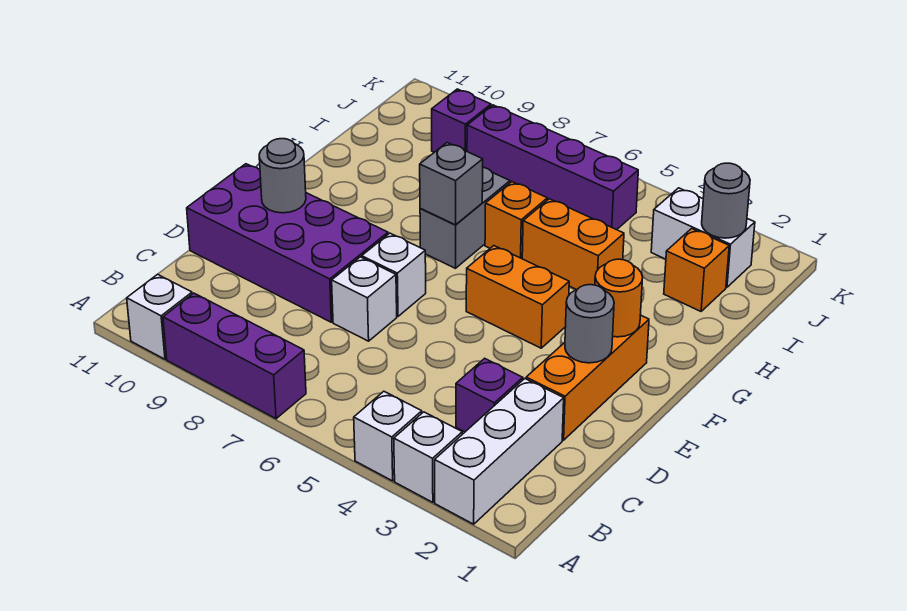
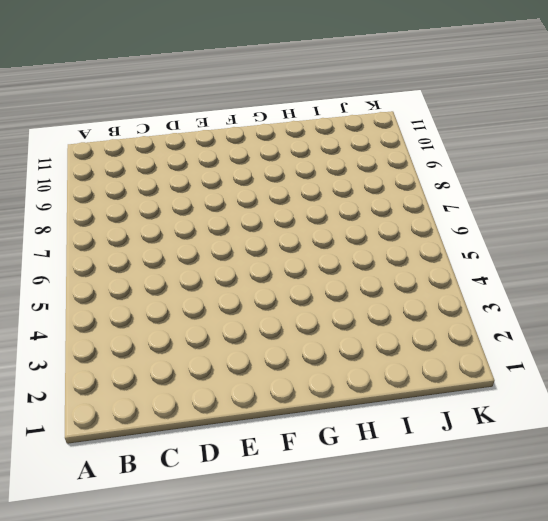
none -> white brick A2:C2 level 1
none -> white brick A3 level 1
none -> white brick A4 level 1

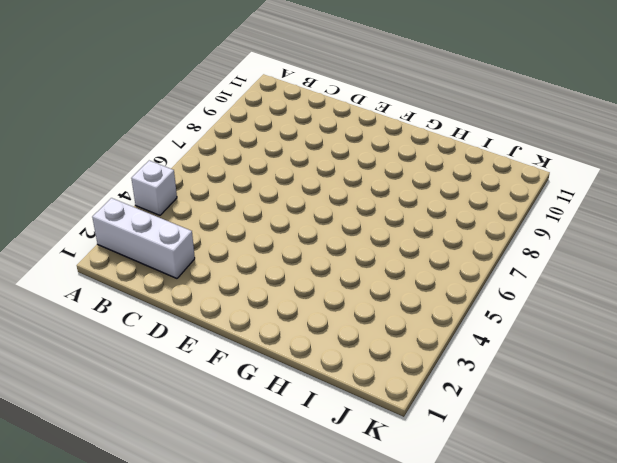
none -> white brick A3 level 1
none -> purple brick A7:A9 level 1
none -> white brick A10 level 1

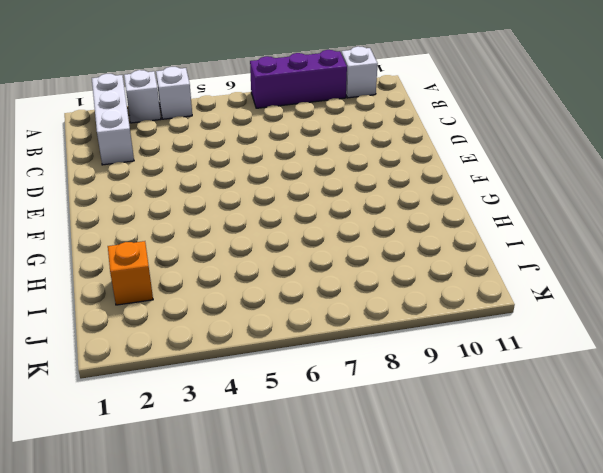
none -> purple brick C3 level 1
none -> orange brick D2:F2 level 1
none -> white brick D7 level 1

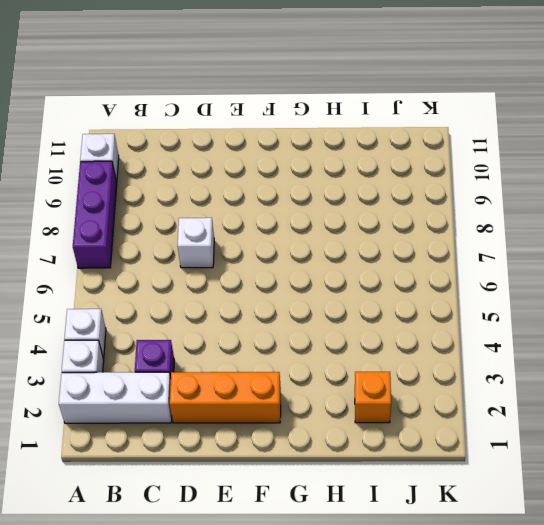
none -> purple brick D8:E11 level 1
none -> white brick E7 level 1
none -> orange brick F4:F5 level 1

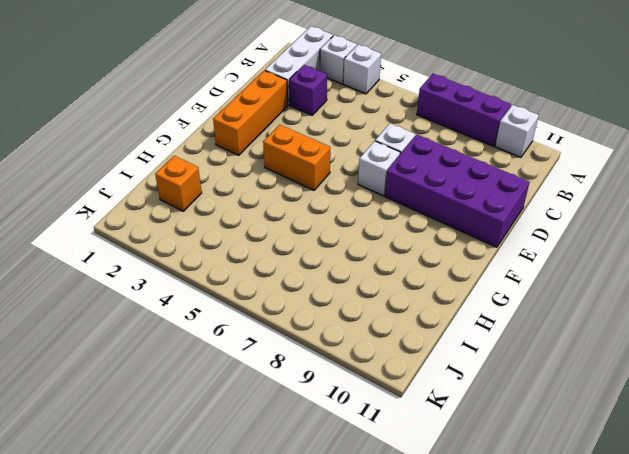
none -> grey brick G7:H7 level 1
none -> orange brick H4:H5 level 1
none -> orange brick H6 level 1

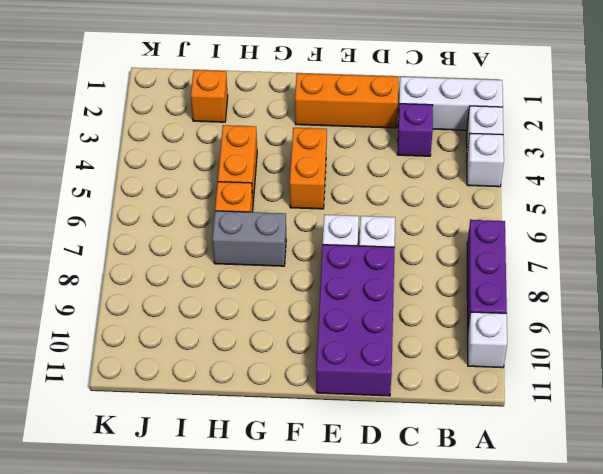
none -> white brick J2:J3 level 1
none -> purple brick J5:J8 level 1
none -> purple brick J9 level 1

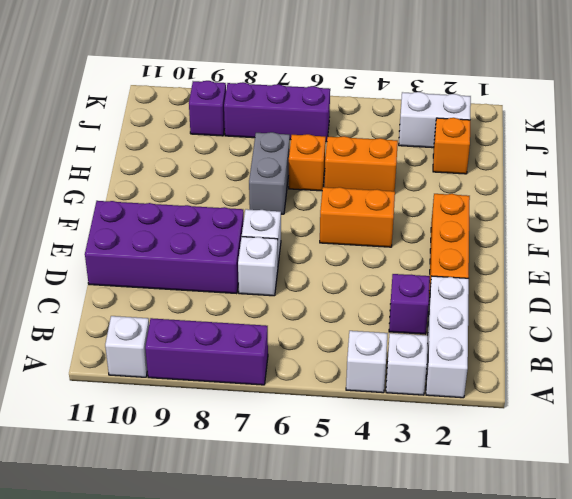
purple brick J6:J8 level 1 -> purple brick J5:J8 level 1
none -> grey round brick E2 level 2
none -> grey round brick E10 level 2
none -> orange round brick F2 level 2

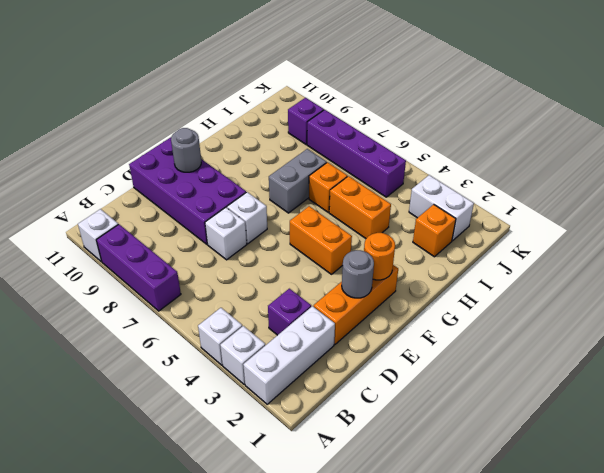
none -> grey brick G7 level 2
none -> grey round brick J2 level 2

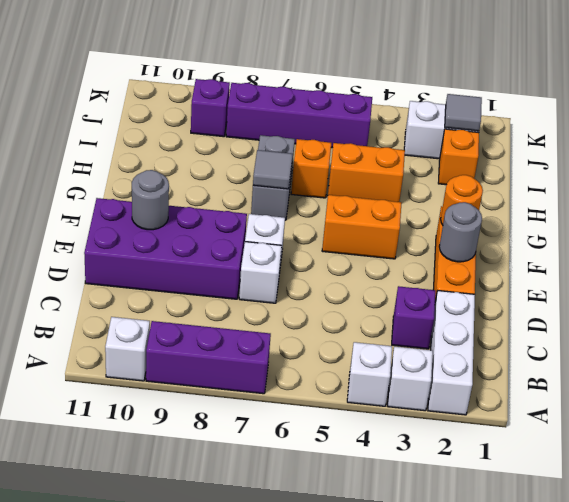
grey tile G7 level 2 -> grey brick G7 level 2
grey tile J2 level 2 -> grey round brick J2 level 2

